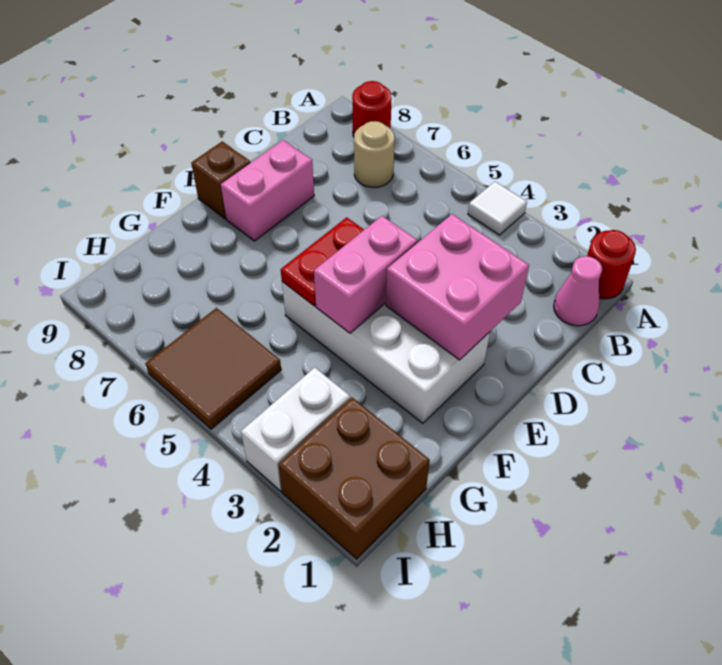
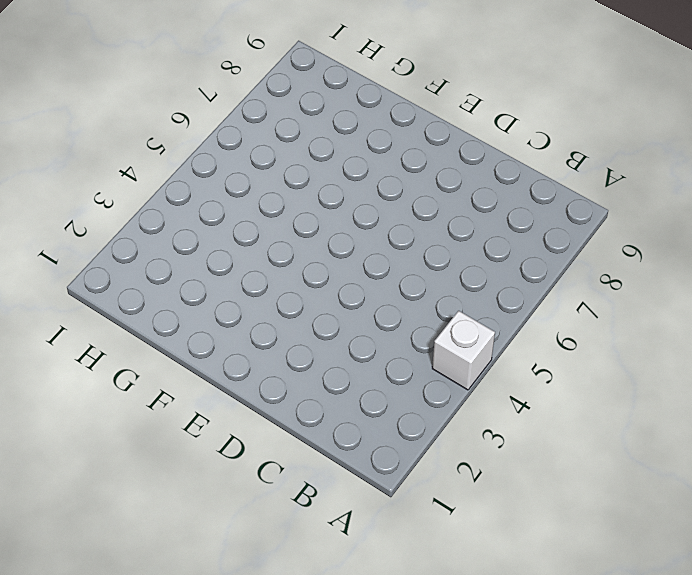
white brick A4 level 1 -> white tile A4 level 1
none -> red round brick A1 level 1
none -> red round brick A8 level 1
none -> pink cone B1 level 1

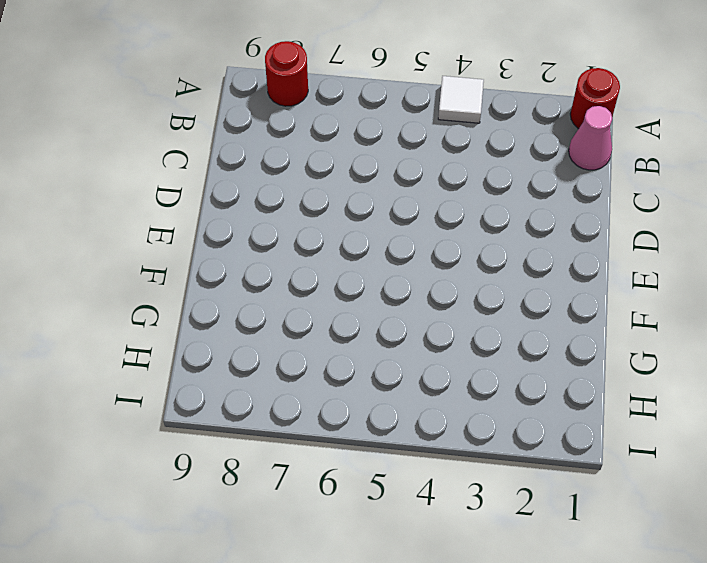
none -> tan round brick B7 level 1
none -> pink brick D8:E8 level 1
none -> white brick E2:F5 level 1

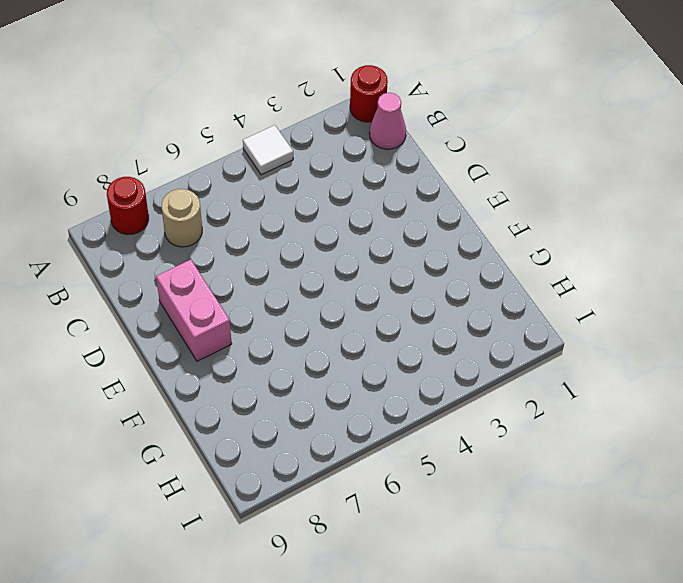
none -> white brick E2:F5 level 1
none -> brown brick E9 level 1
none -> brown brick H1:I2 level 1

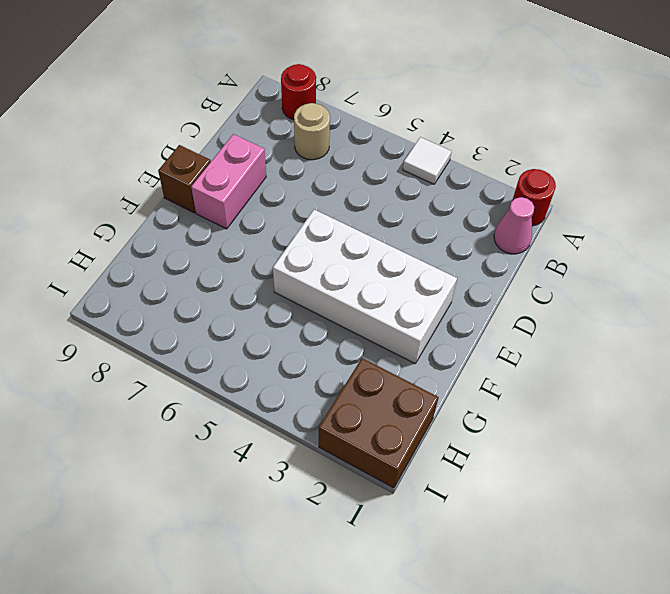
none -> white brick H3:I3 level 1
none -> brown tile H5:I6 level 1
none -> pink brick D2:E3 level 2

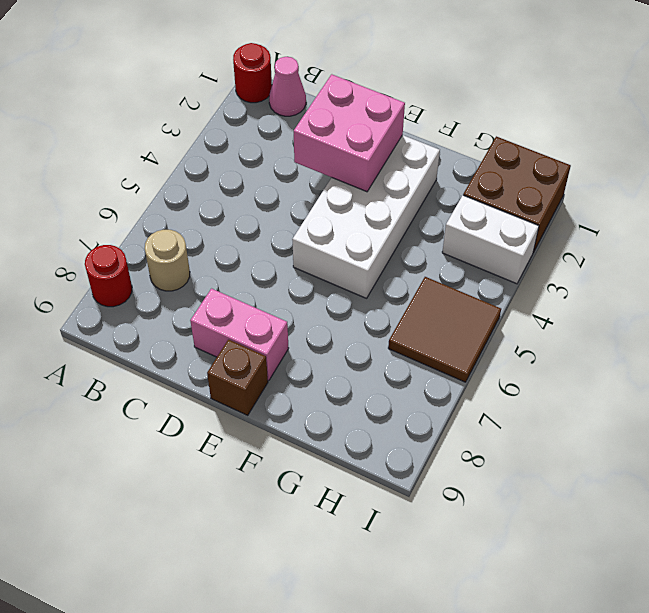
none -> white tile A4 level 1
none -> pink brick E4:F4 level 2
none -> red plate E5:F5 level 2

